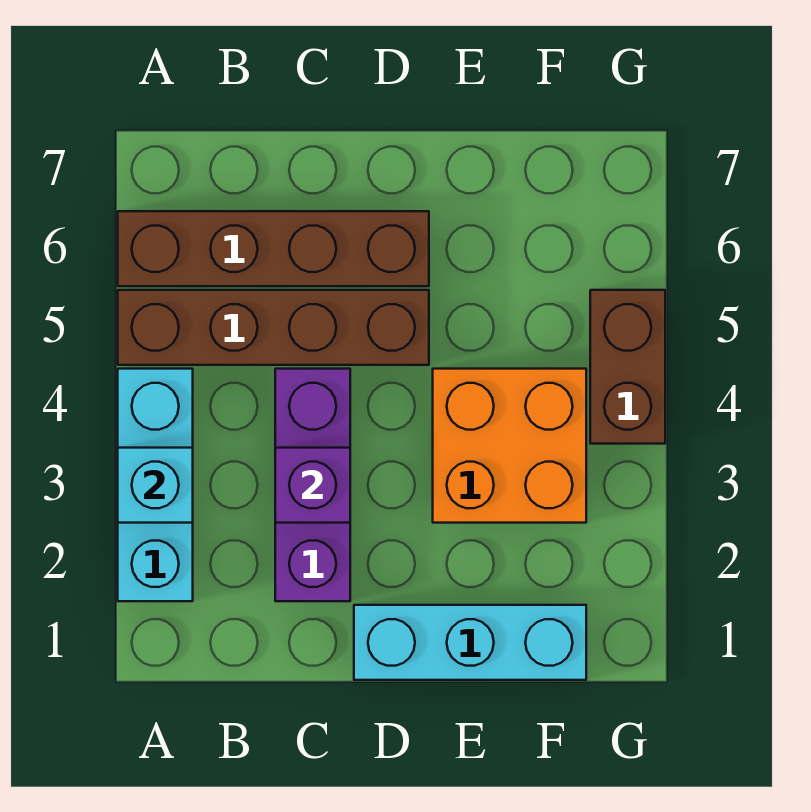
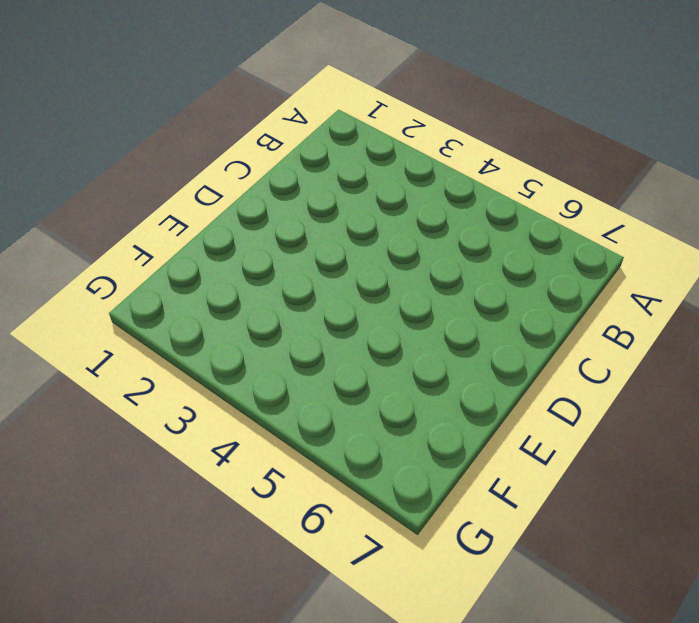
none -> cyan brick A2:A4 level 1
none -> brown brick A5:D5 level 1

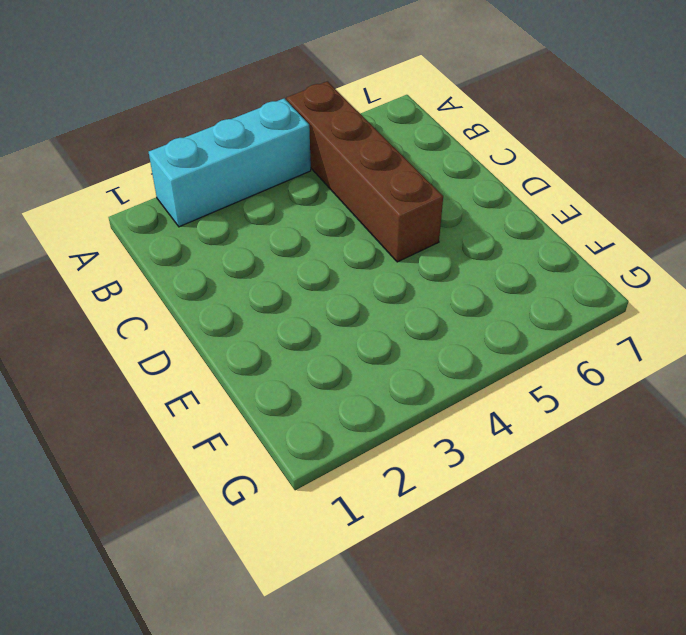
none -> brown brick A6:D6 level 1
none -> purple brick C2:C4 level 1

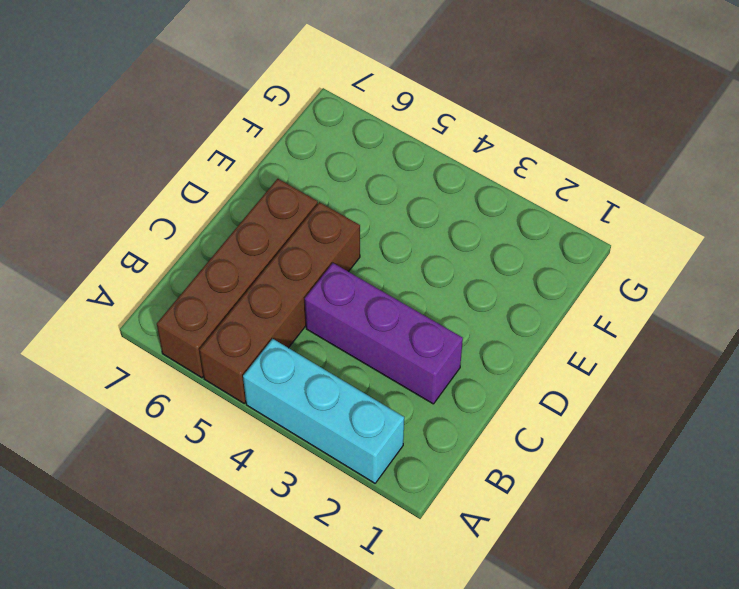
none -> cyan brick D1:F1 level 1
none -> orange brick E3:F4 level 1

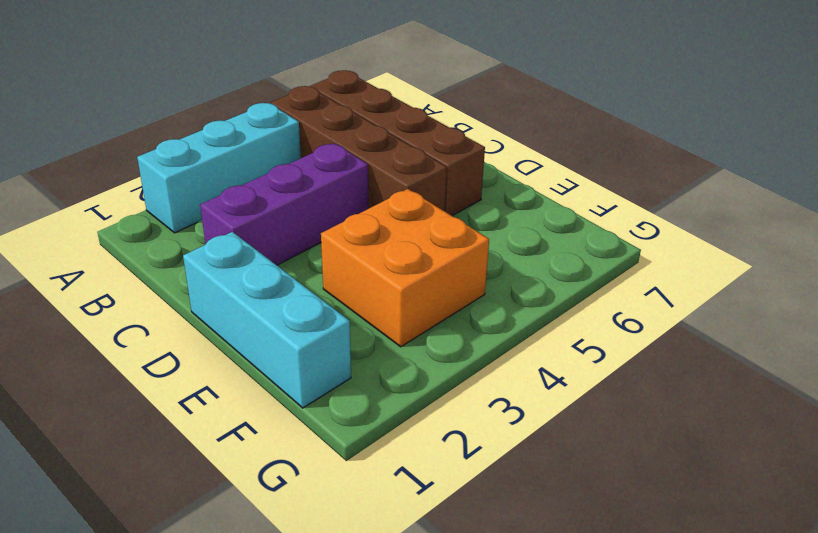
none -> brown brick G4:G5 level 1
none -> cyan brick A3 level 2

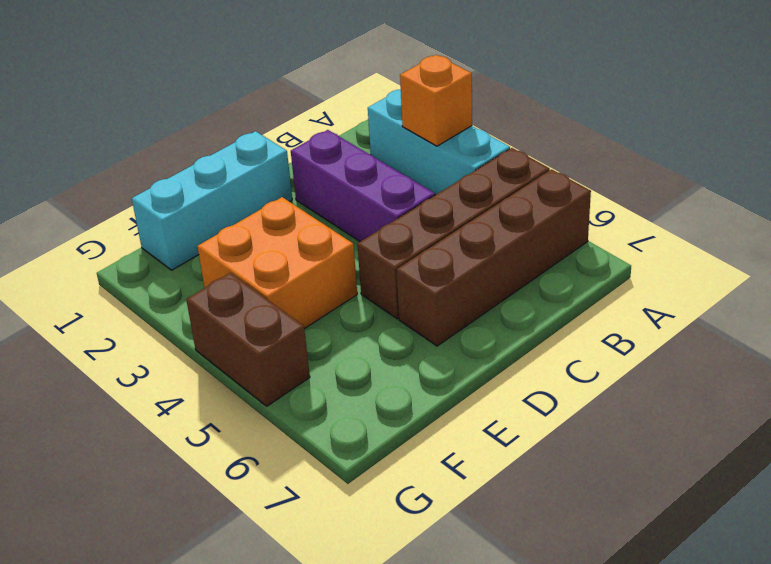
orange brick A3 level 2 -> cyan brick A3 level 2
none -> purple brick C3 level 2

